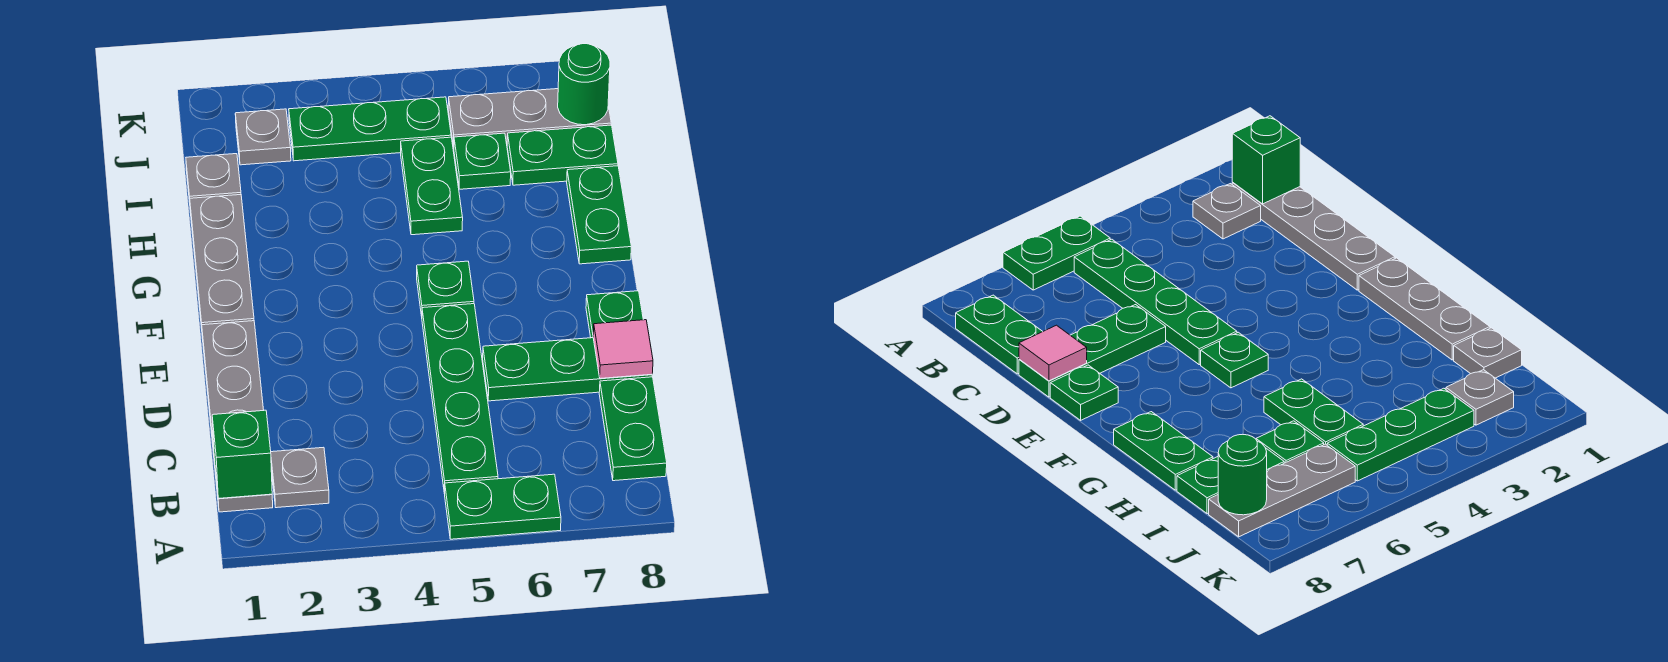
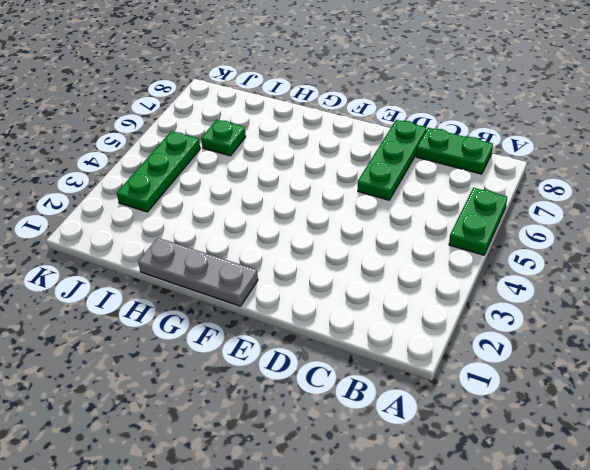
none -> grey plate B1:E1 level 1
none -> grey plate B2 level 1
none -> green plate B5:E5 level 1

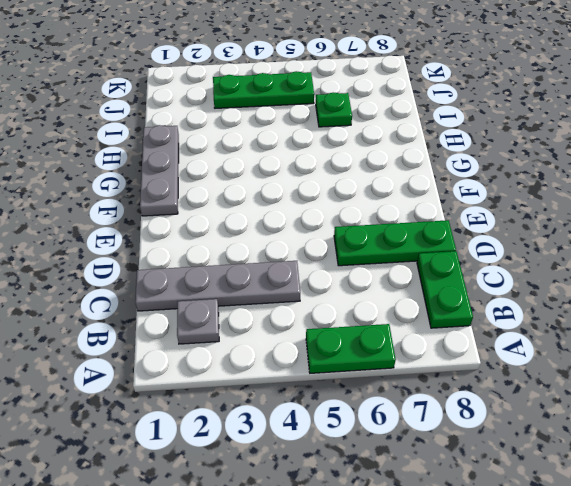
grey plate C1:C4 level 1 -> grey plate B1:E1 level 1
none -> green plate B5:E5 level 1
none -> green plate E8 level 1
none -> green plate F5 level 1

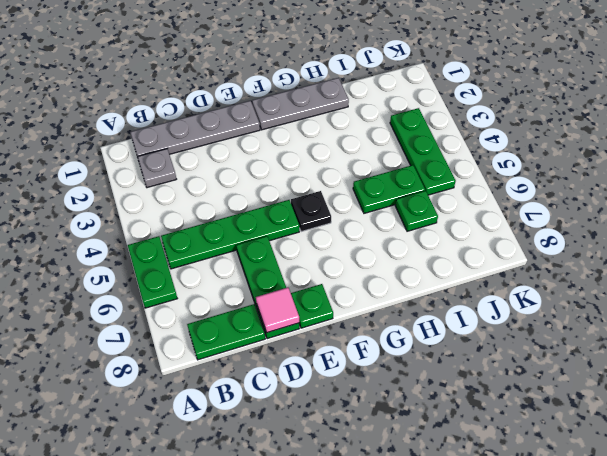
black plate F5 level 1 -> green plate F5 level 1
none -> green plate G8:H8 level 1
none -> grey plate I1 level 1
none -> green plate I7:I8 level 1

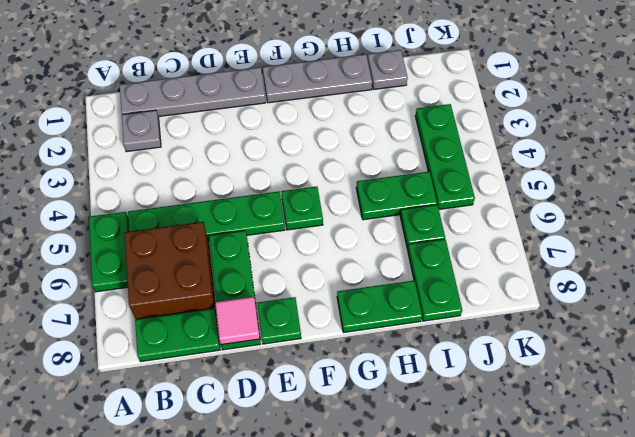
brown brick B6:C7 level 1 -> none
none -> grey plate J2 level 1
none -> grey plate J6:J8 level 1
none -> green brick B1 level 2

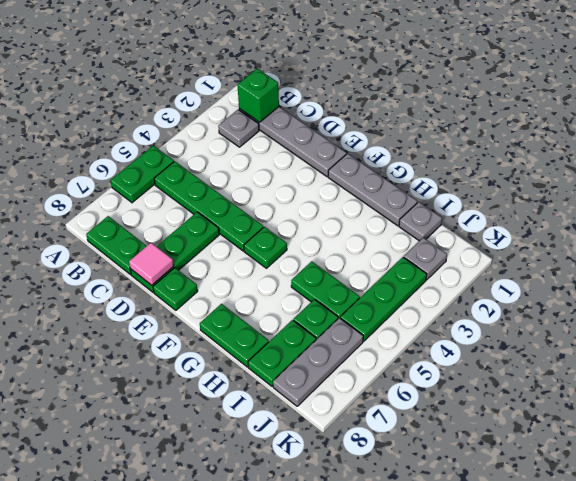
none -> green round brick J8 level 2

